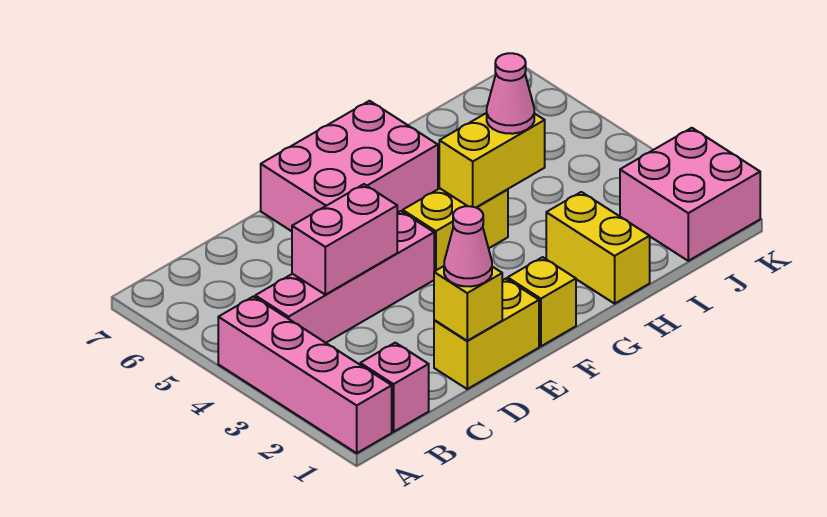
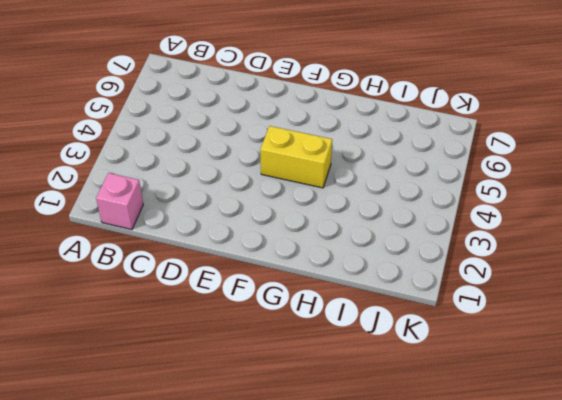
none -> pink brick A1:A4 level 1
none -> pink brick B4:E4 level 1
none -> yellow brick D1:E1 level 1

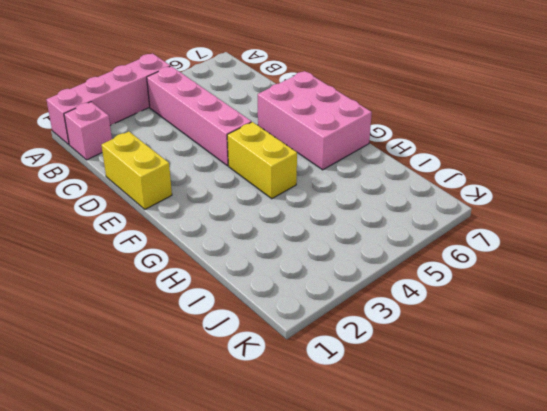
none -> yellow brick F1 level 1
none -> yellow brick H1:H2 level 1
none -> pink brick J1:K2 level 1

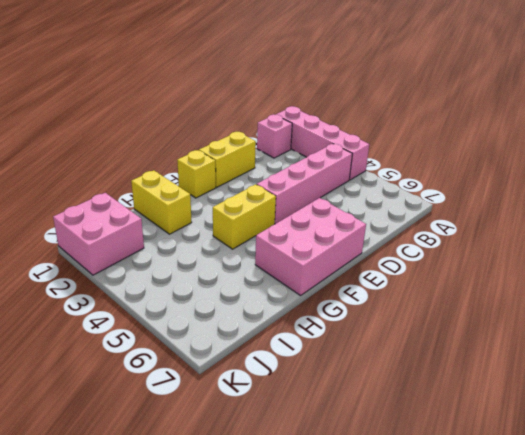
none -> pink brick C4:D4 level 2
none -> yellow brick D1 level 2
none -> yellow brick G4:H4 level 2

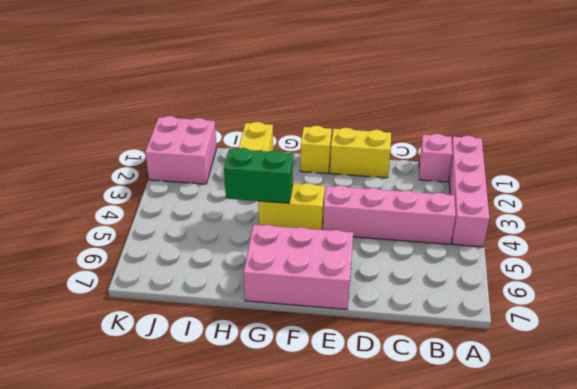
green brick G4:H4 level 2 -> yellow brick G4:H4 level 2
none -> pink brick C4:D4 level 2
none -> yellow brick D1 level 2
none -> pink cone D1 level 3

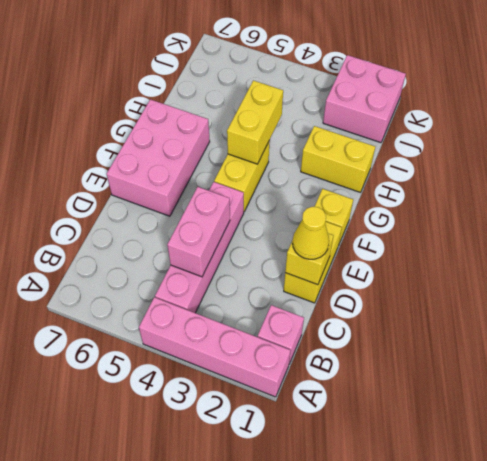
yellow cone D1 level 3 -> pink cone D1 level 3
none -> pink cone H4 level 3

